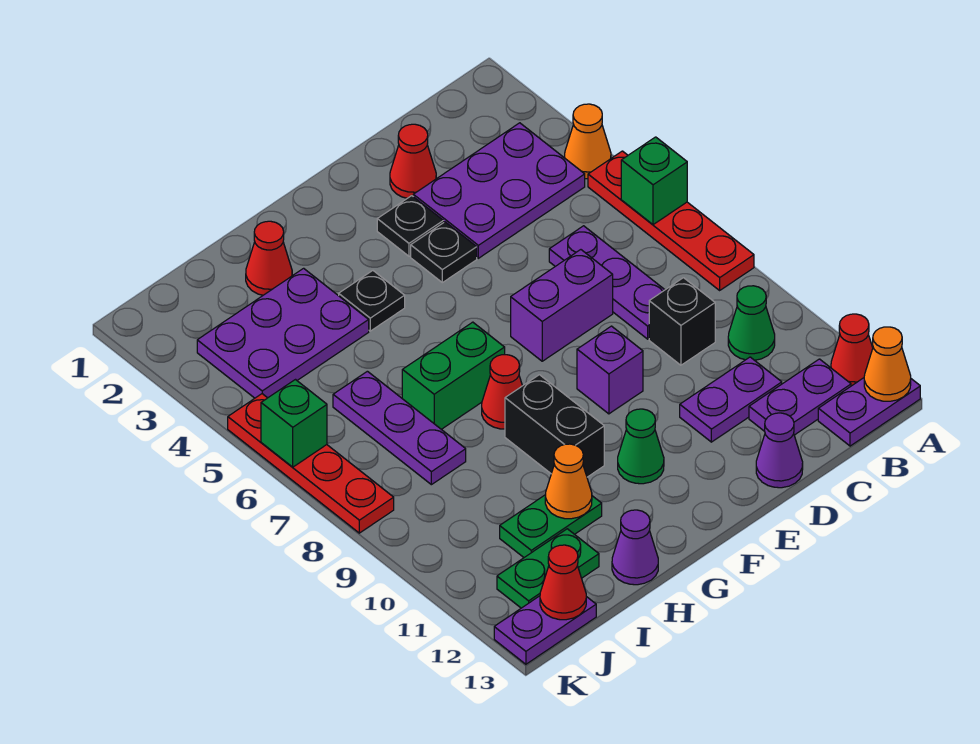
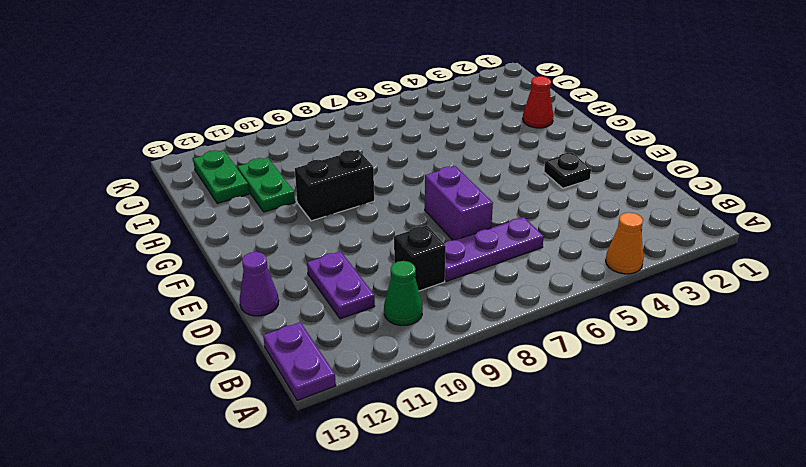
none -> red plate A5:A8 level 1
none -> red cone A12 level 1
none -> purple plate B3:D4 level 1
none -> purple plate B12:C12 level 1

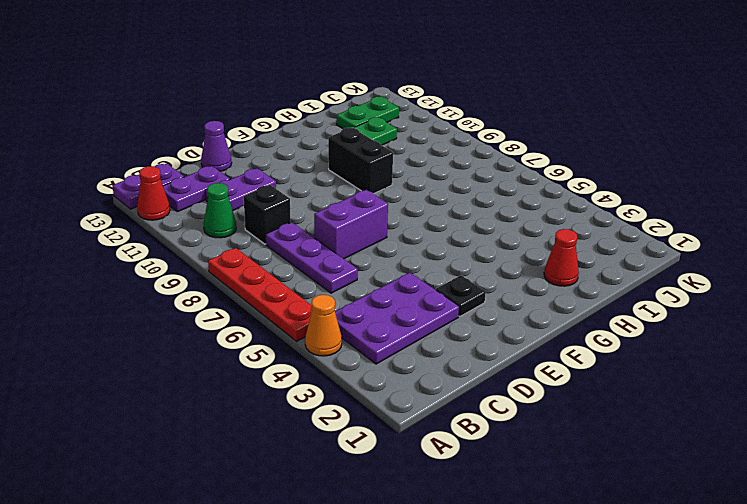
none -> red cone D2 level 1
none -> black plate E4 level 1
none -> purple brick E9 level 1
none -> green cone F11 level 1

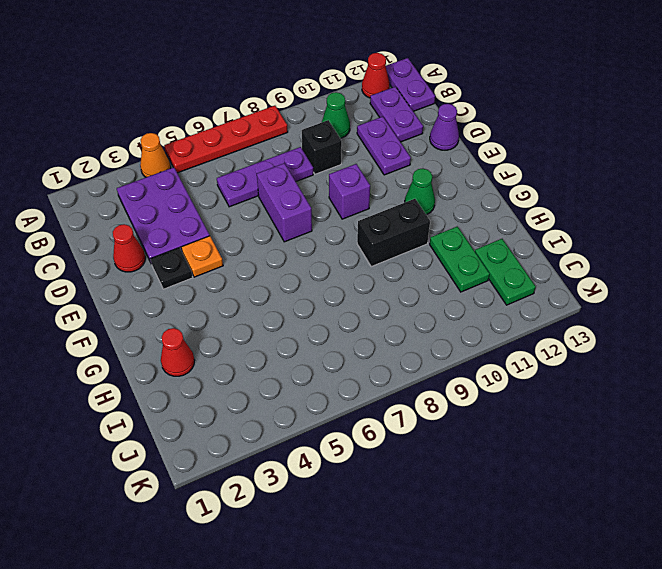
orange plate E4 level 1 -> black plate E4 level 1
none -> black plate G4 level 1
none -> green brick G7:H7 level 1
none -> red cone G8 level 1
none -> purple plate H3:J4 level 1

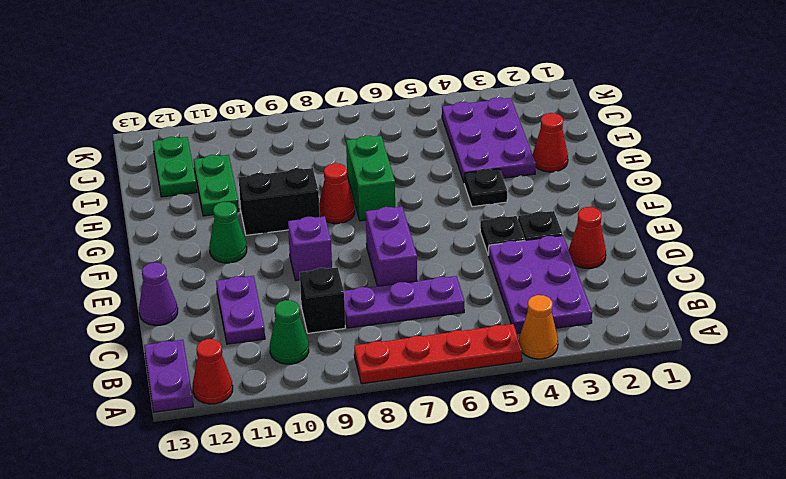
none -> purple plate B12:C12 level 1
none -> purple cone H13 level 1
none -> purple plate I6:I8 level 1
none -> purple plate J13:K13 level 1

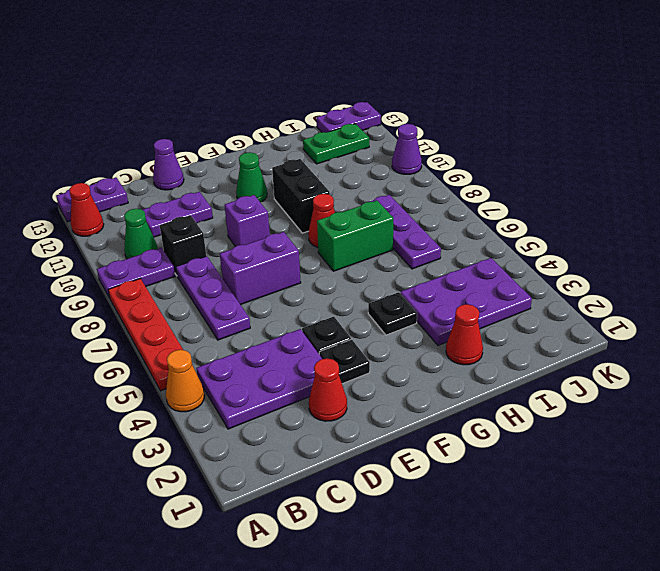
purple plate A9:B9 level 1 -> purple plate B12:C12 level 1
purple cone K10 level 1 -> purple cone H13 level 1
none -> green plate H11:I11 level 1
none -> red plate K5:K8 level 1
none -> green brick A6 level 2
none -> orange cone A13 level 2

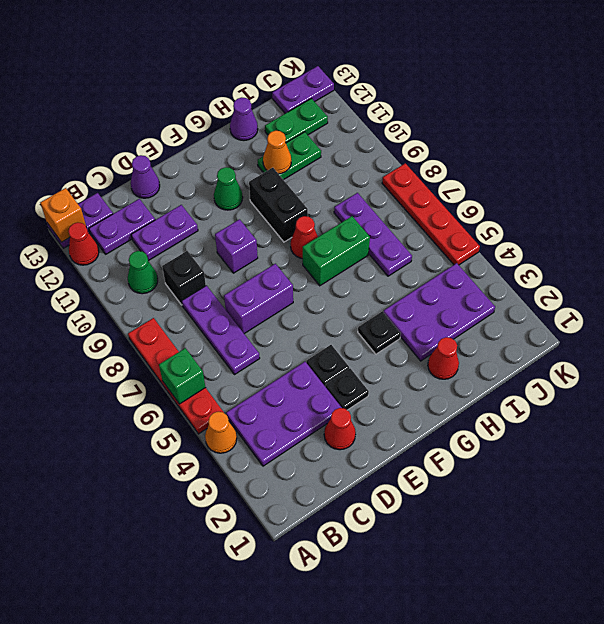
orange brick A13 level 2 -> orange cone A13 level 2
none -> red cone J13 level 2
none -> green brick K6 level 2

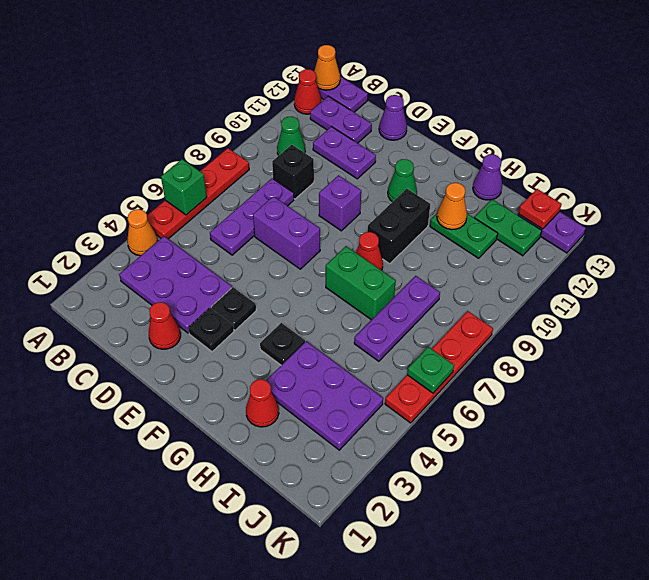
red plate J13 level 2 -> red cone J13 level 2
green plate K6 level 2 -> green brick K6 level 2

